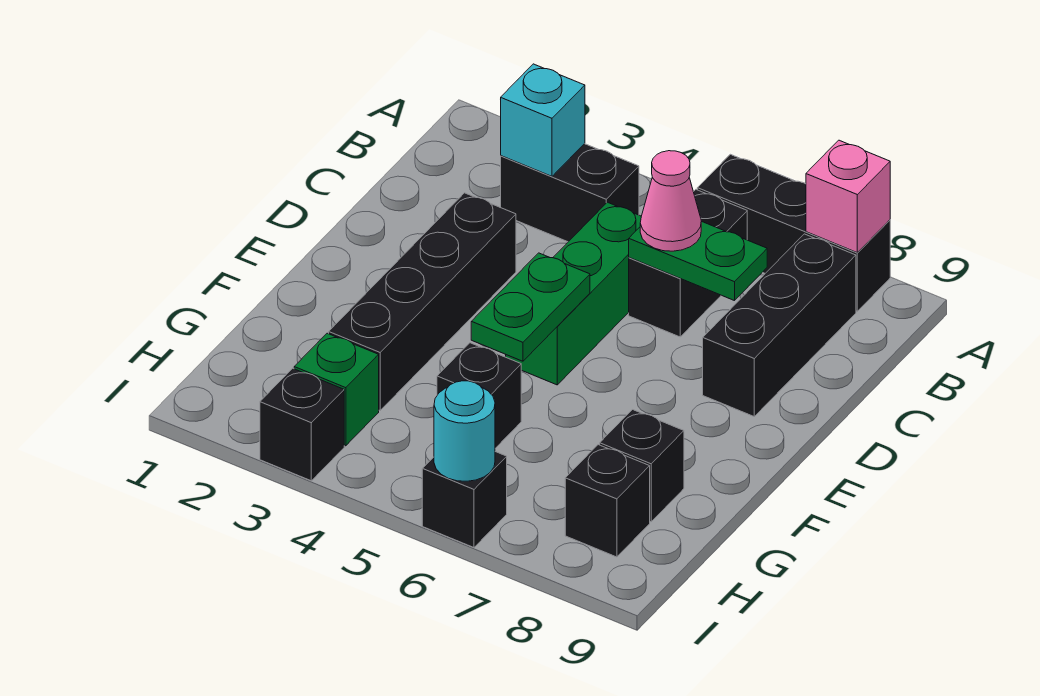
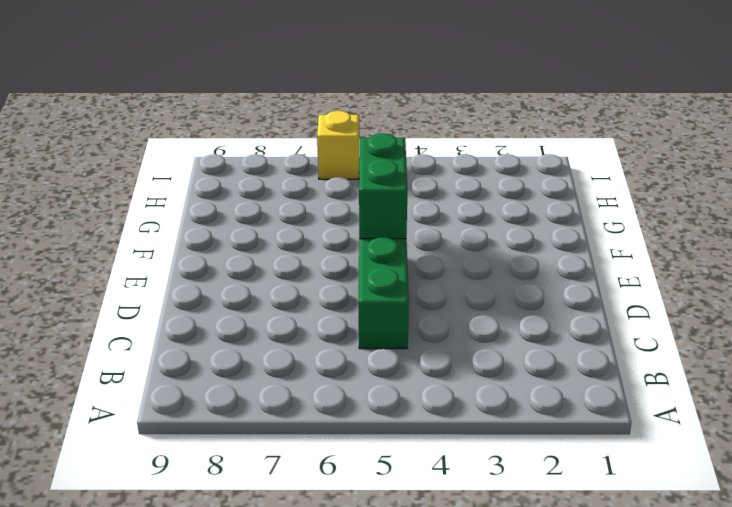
green brick E5:F5 level 2 -> green plate E5:F5 level 2
yellow brick I6 level 1 -> black brick I6 level 1
none -> black brick A6:A8 level 1
none -> black brick B3:B4 level 1
none -> black brick B6:C6 level 1

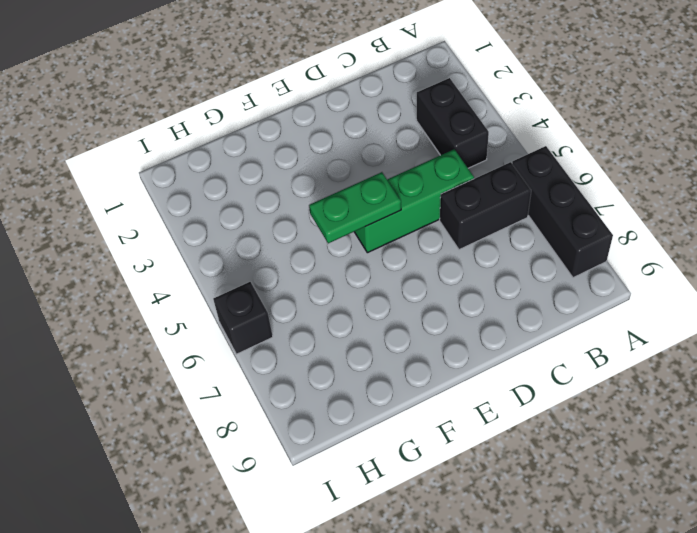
none -> black brick B8:D8 level 1
none -> black brick D3:G3 level 1
none -> black brick G5 level 1

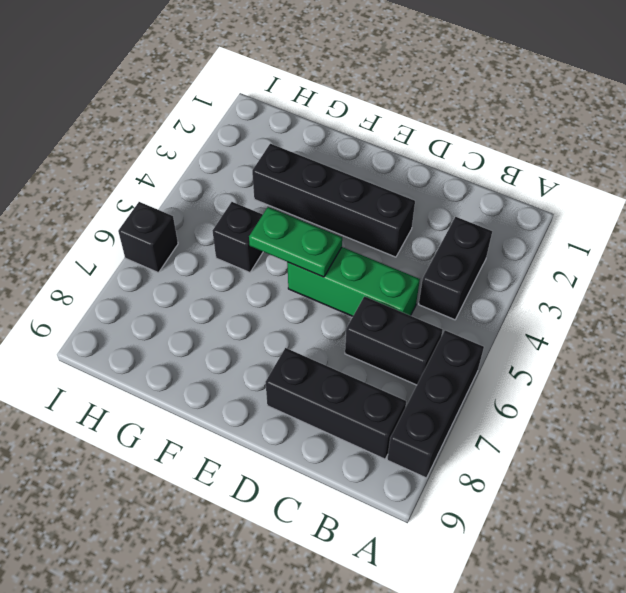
none -> black brick G8 level 1
none -> green brick H3 level 1
none -> black brick H8 level 1

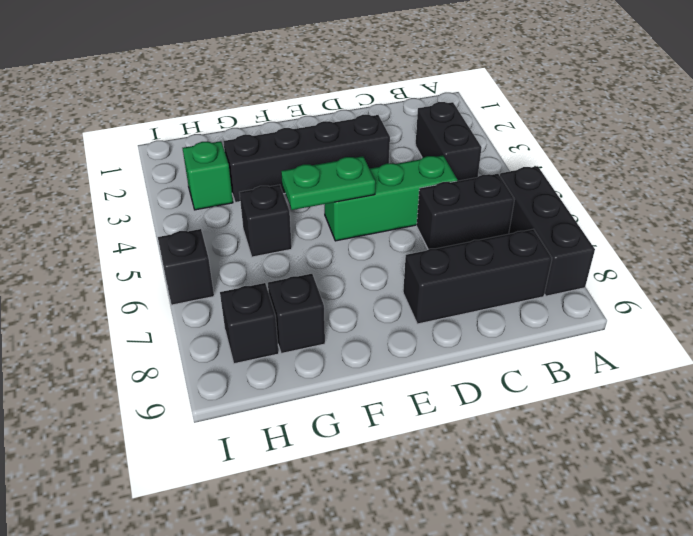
none -> black brick I3 level 1
none -> pink brick A8 level 2
none -> cyan brick B3 level 2

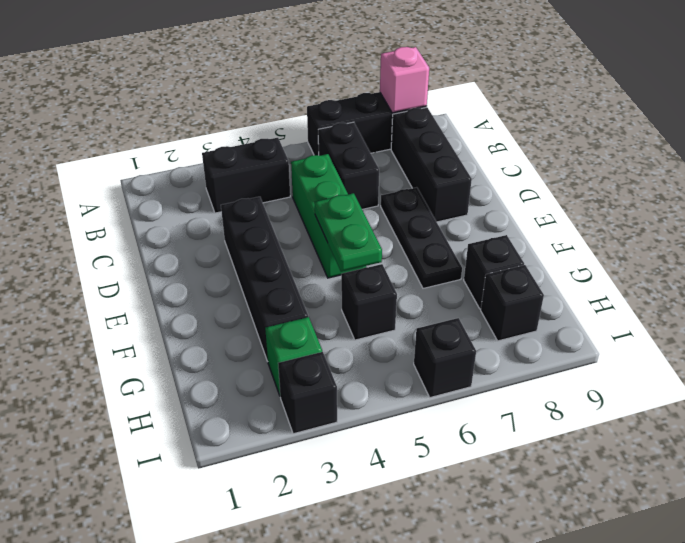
black plate D7:F7 level 1 -> none
none -> cyan brick B3 level 2
none -> green plate C6:C7 level 2
none -> cyan round brick I6 level 2

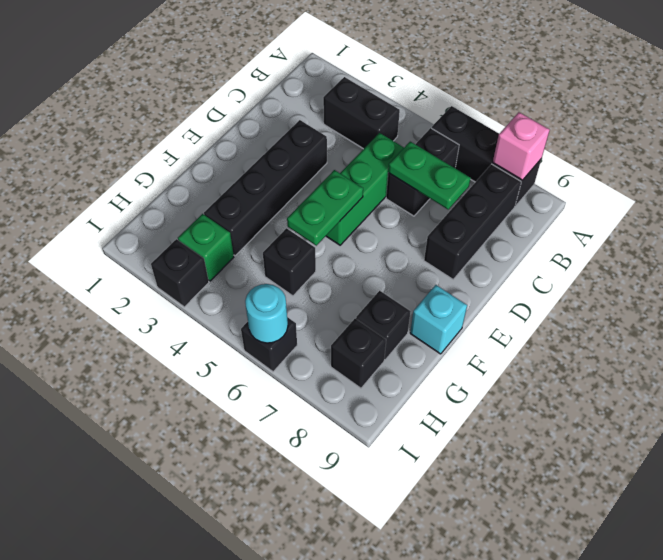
cyan brick F9 level 1 -> cyan brick B3 level 2
none -> pink cone C6 level 3

